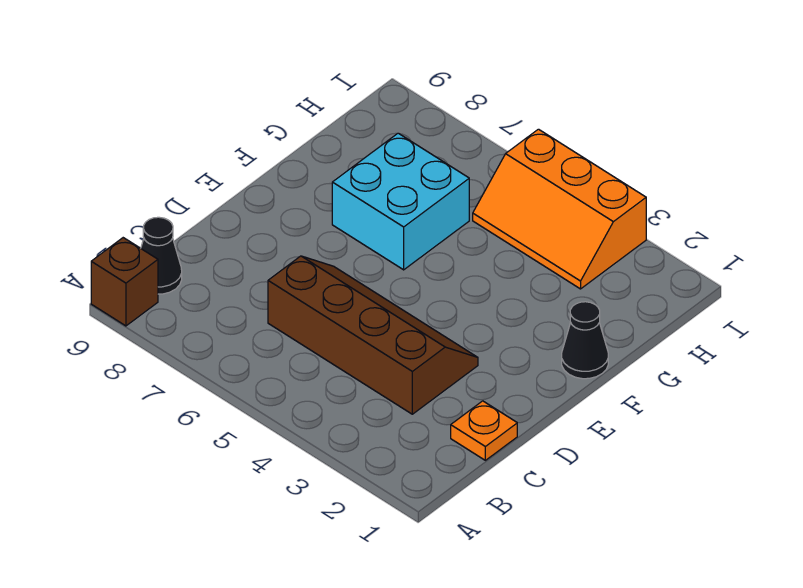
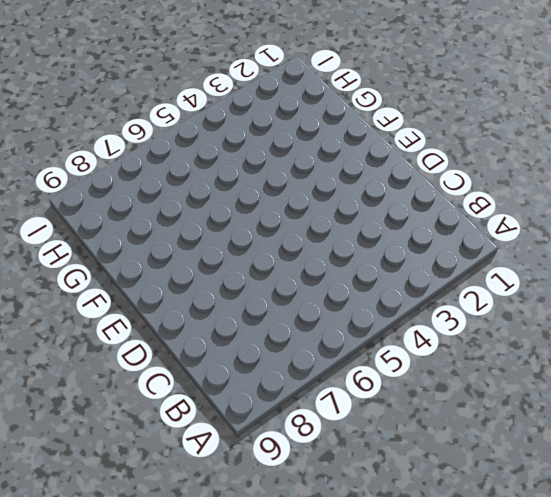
none -> brown brick A9 level 1
none -> black cone B9 level 1

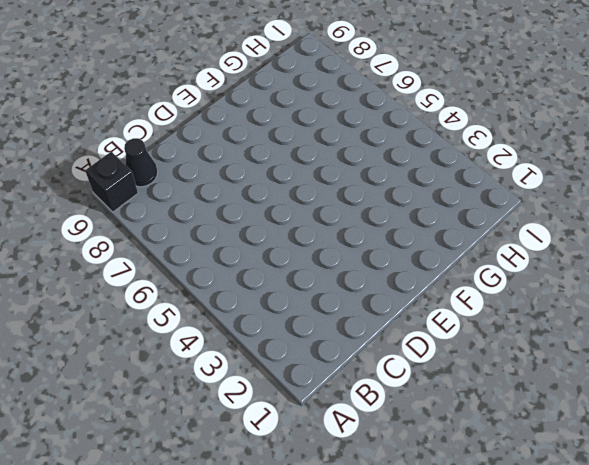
black brick A9 level 1 -> brown brick A9 level 1
none -> orange plate C1 level 1
none -> brown slope C3:D6 level 1 top C

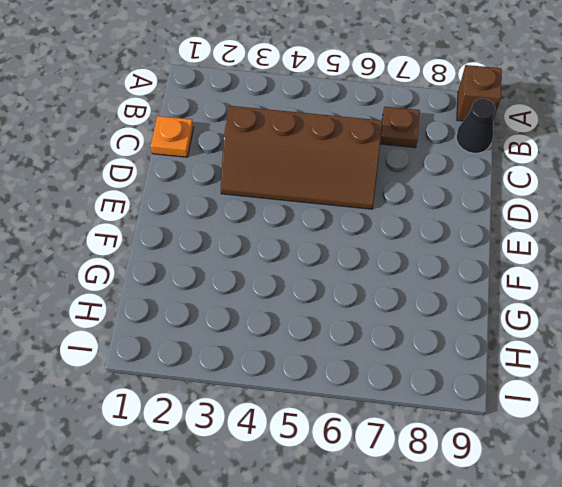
brown plate B7 level 1 -> none
none -> black cone F1 level 1
none -> cyan brick F6:G7 level 1

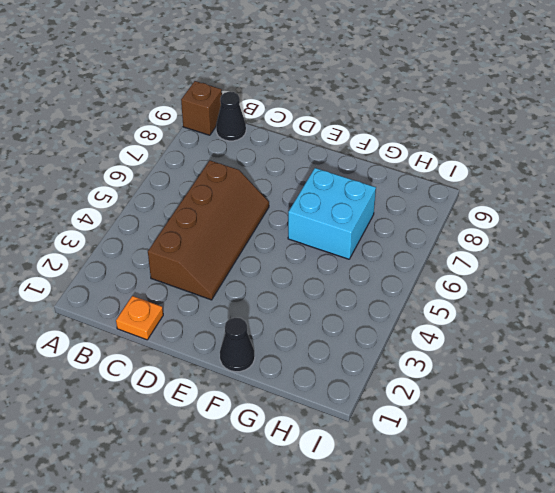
none -> orange slope H3:I5 level 1 top I

